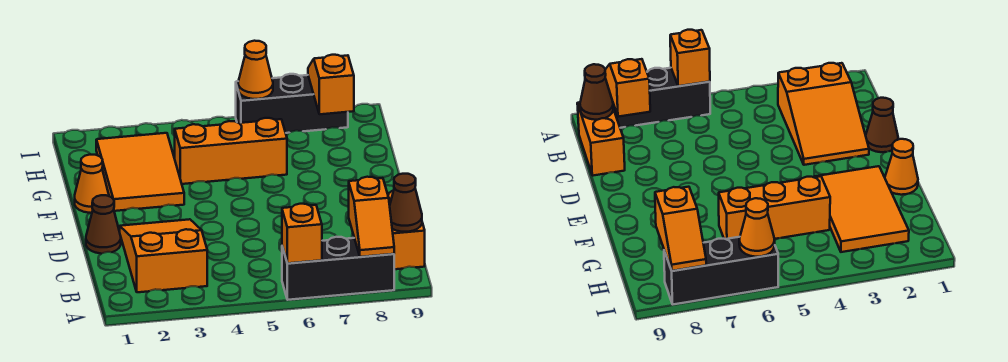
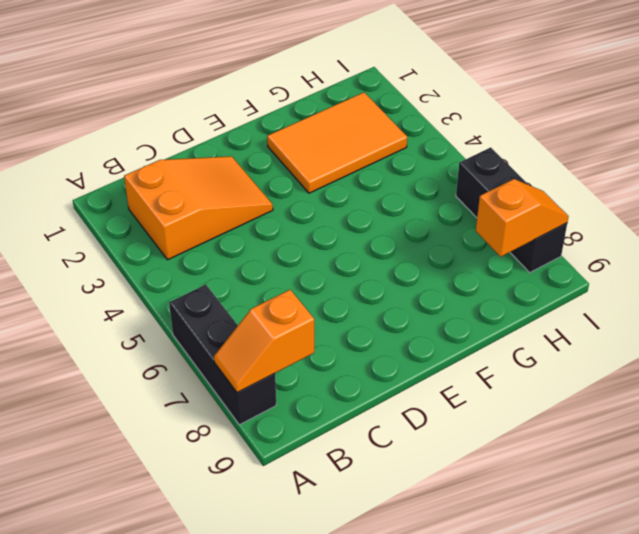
none -> orange brick B9:C9 level 1
none -> brown cone D1 level 1
none -> orange cone F1 level 1

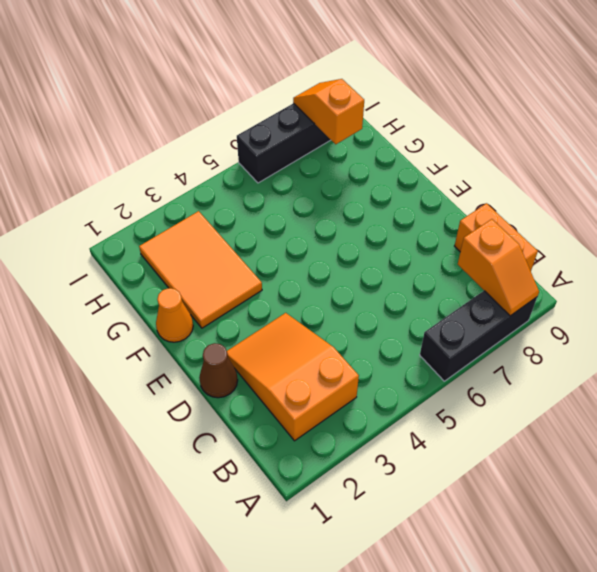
none -> orange brick G4:G6 level 1
none -> orange brick A6 level 2
none -> brown cone B9 level 2

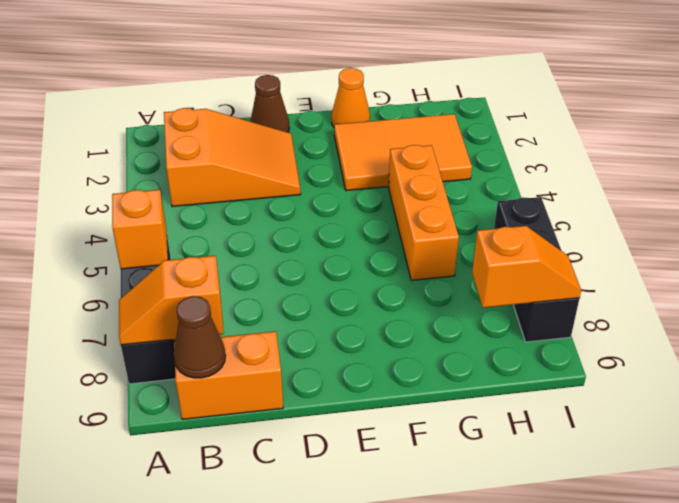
none -> orange cone I6 level 2

